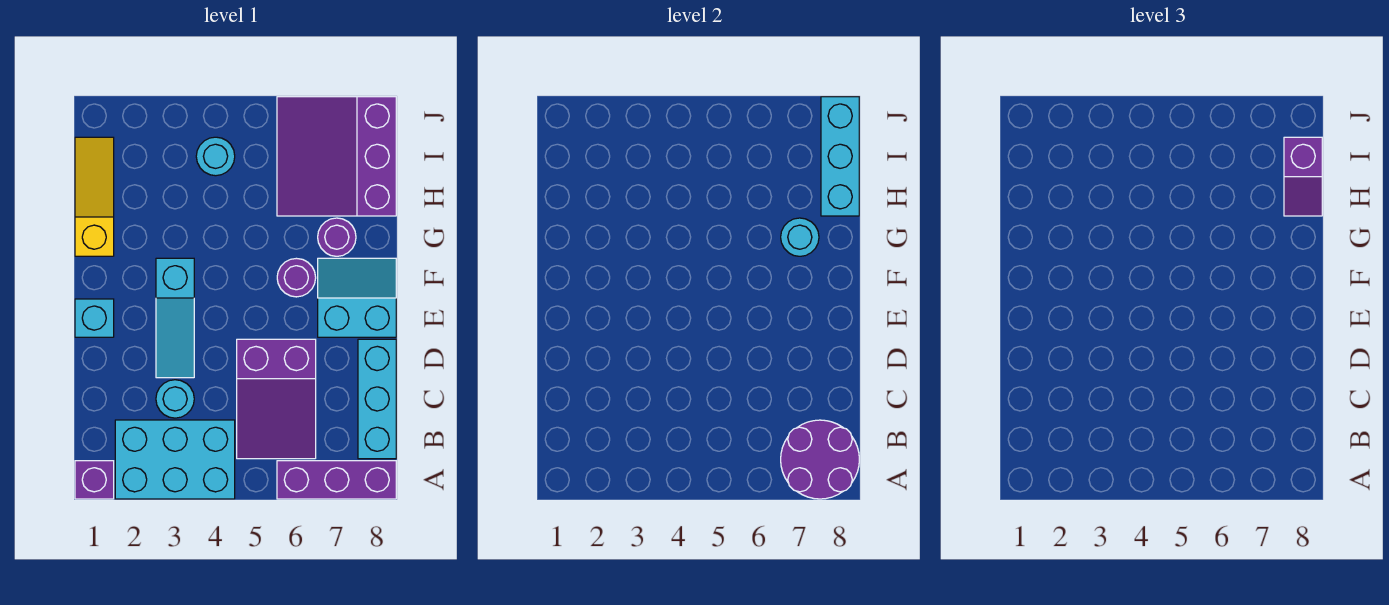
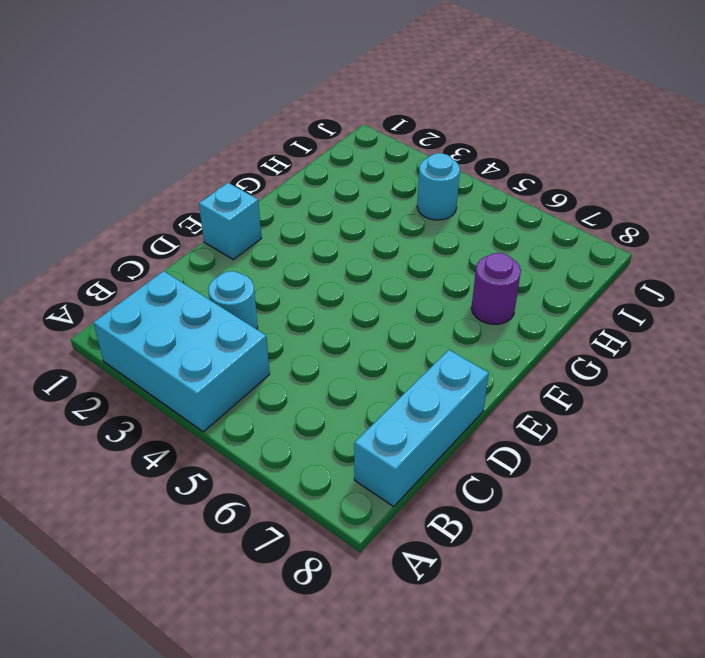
none -> purple brick A1 level 1
none -> purple brick A6:A8 level 1
none -> purple slope B5:D6 level 1 top D

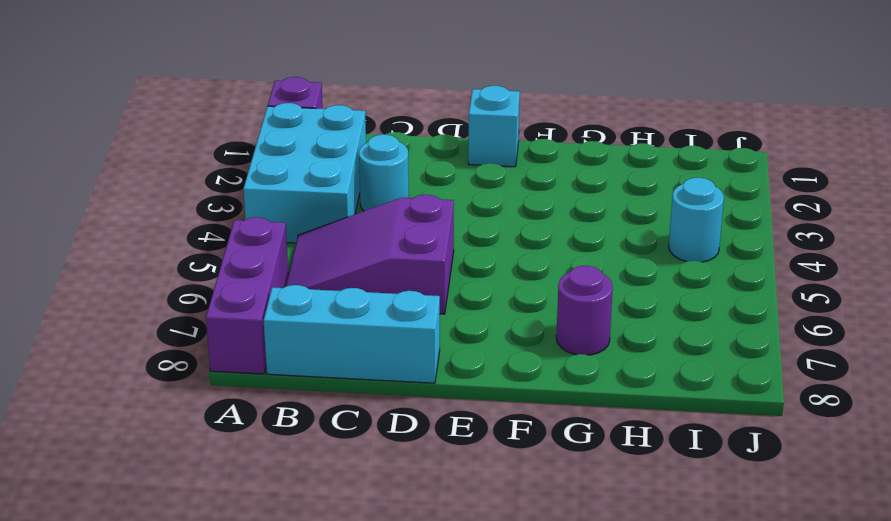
none -> cyan slope D3:F3 level 1 top F
none -> cyan slope E7:F8 level 1 top E
none -> purple round brick F6 level 1

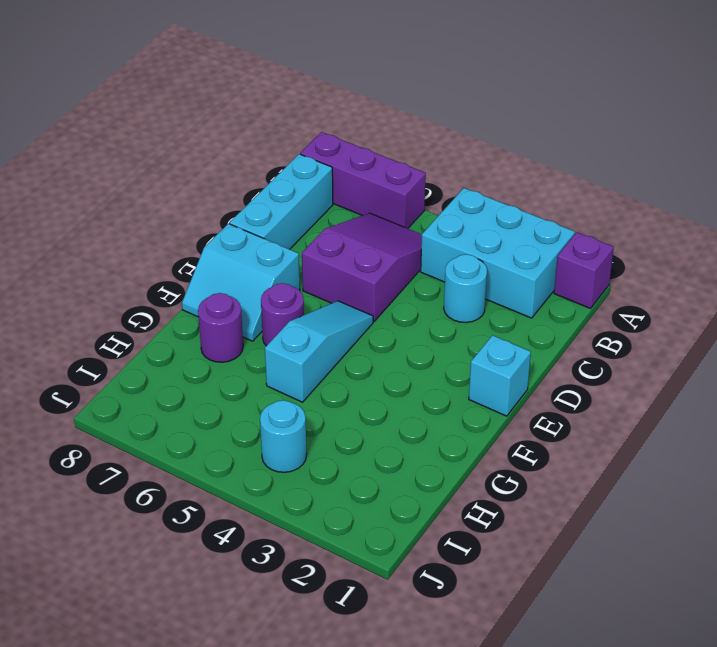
cyan slope E5:G5 level 1 top G -> cyan slope D3:F3 level 1 top F
none -> yellow slope G1:I1 level 1 top G
none -> purple slope H6:J8 level 1 top 8
none -> purple round brick A7:B8 level 2

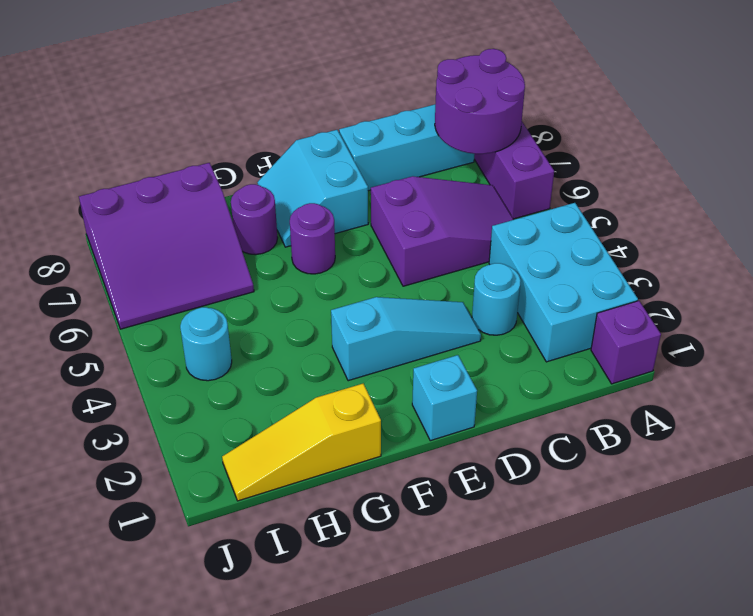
none -> cyan round brick G7 level 2
none -> cyan brick H8:J8 level 2
none -> purple slope H8:I8 level 3 top I

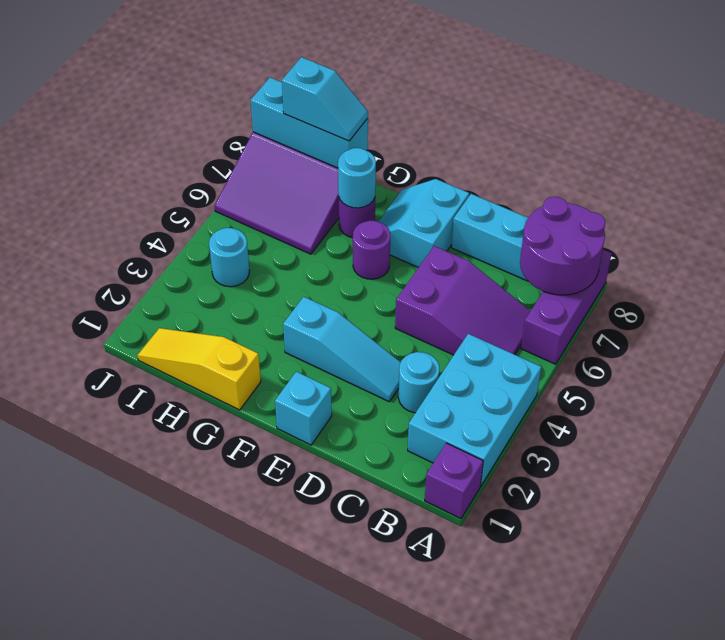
cyan slope H8:I8 level 3 top I -> purple slope H8:I8 level 3 top I

